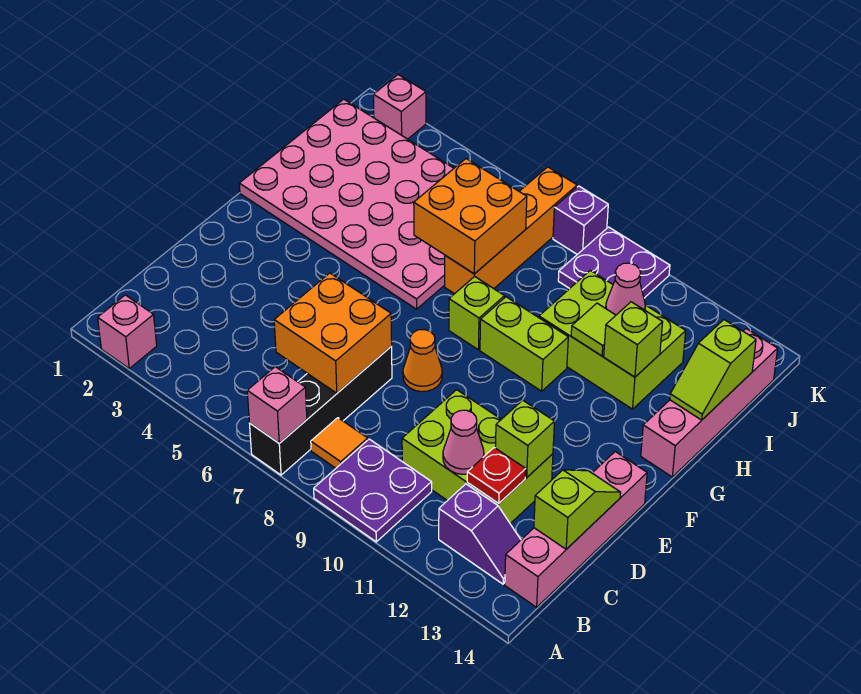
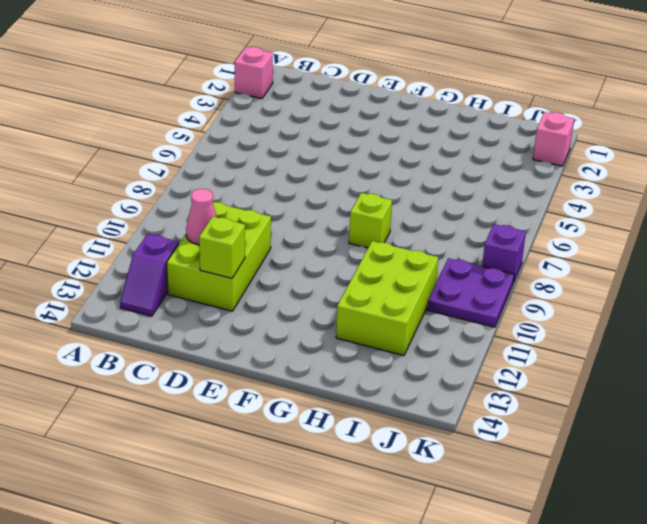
none -> black brick A7:D7 level 1
none -> purple plate A9:B10 level 1
none -> orange tile B8 level 1

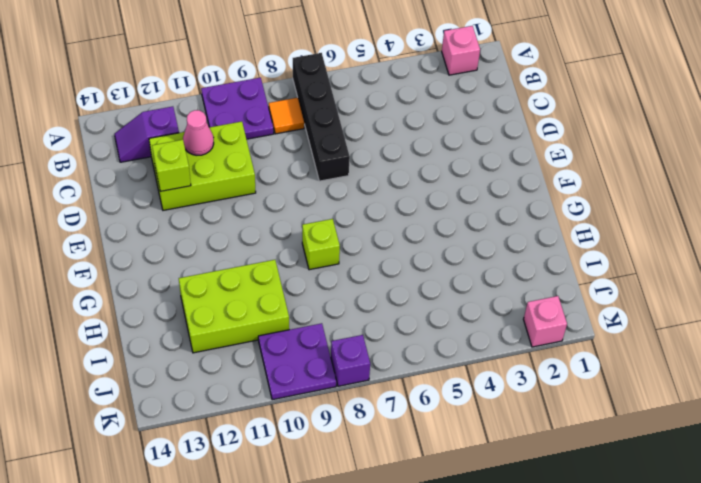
none -> pink brick B14:E14 level 1
none -> orange cone E8 level 1
none -> pink plate G1:J6 level 1

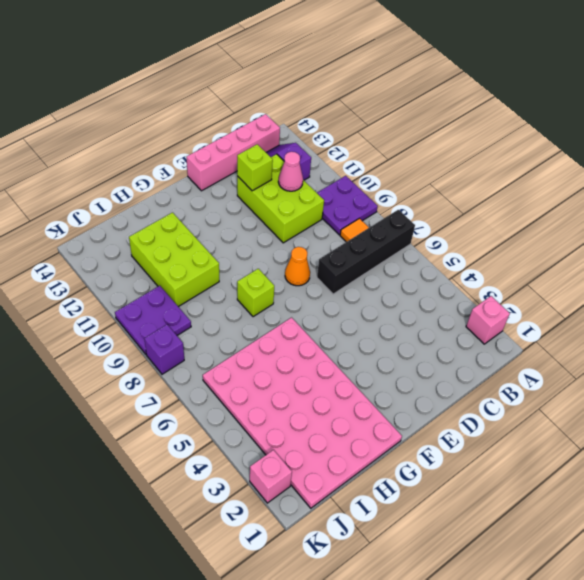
none -> lime brick G9:G10 level 1
none -> pink brick G14:J14 level 1
none -> orange brick H7:K7 level 1

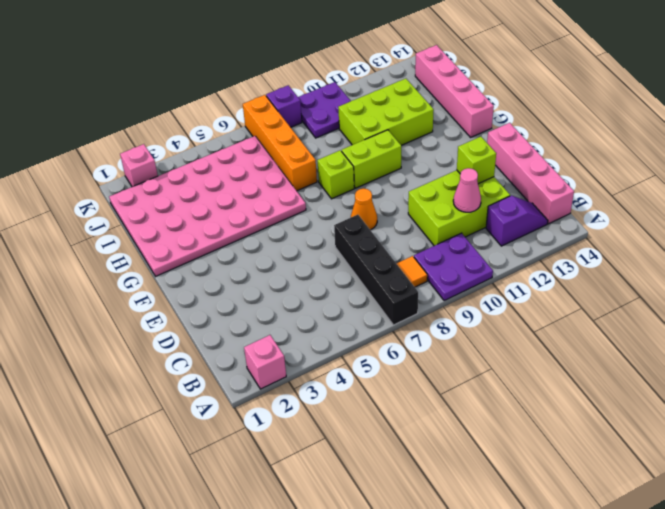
none -> pink brick A7 level 2
none -> orange brick C6:D7 level 2
none -> red plate C12 level 2

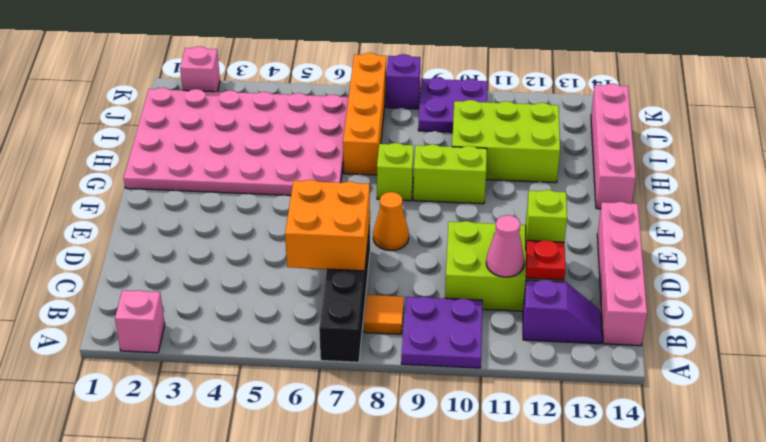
none -> pink brick A7 level 2
none -> lime slope C14:D14 level 2 top C
none -> orange brick H6:I7 level 2

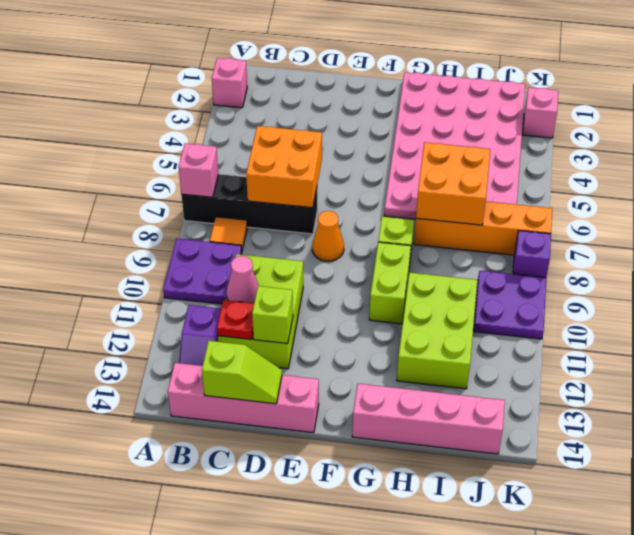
none -> lime tile H11 level 2
none -> lime brick H12 level 2
none -> lime slope H14:I14 level 2 top I

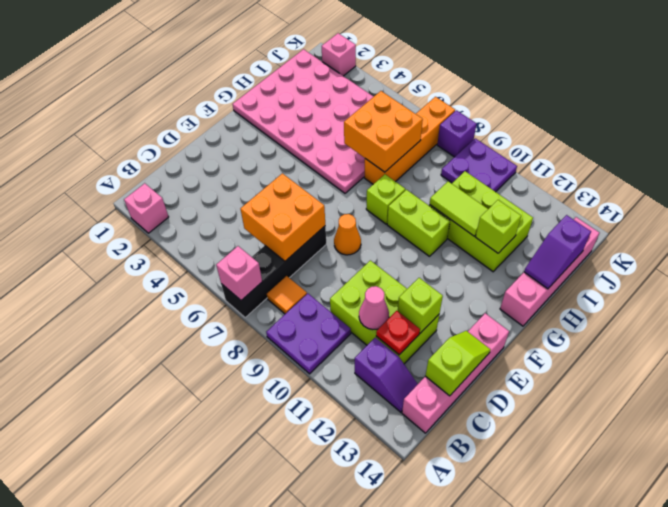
lime tile H10:H11 level 2 -> lime tile H11 level 2
purple slope H14:I14 level 2 top I -> lime slope H14:I14 level 2 top I
none -> pink cone I11 level 2

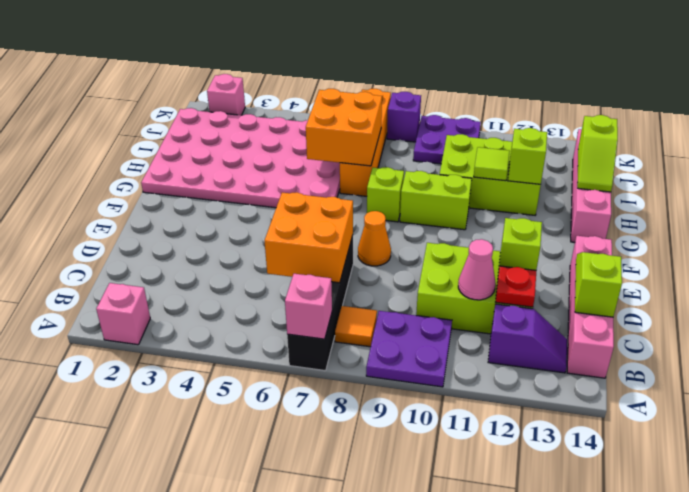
none -> pink cone I11 level 2

